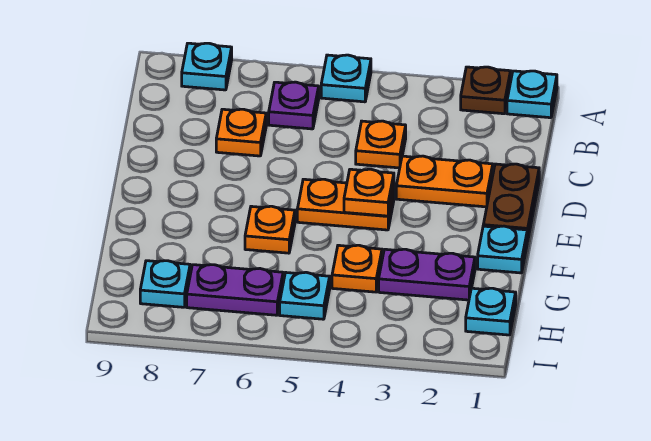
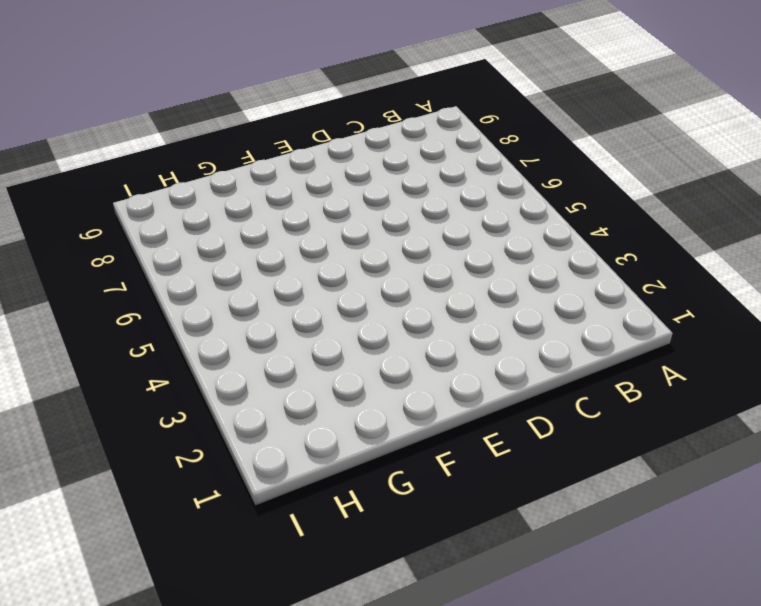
none -> cyan plate A1 level 1
none -> brown plate A2 level 1
none -> cyan plate A5 level 1

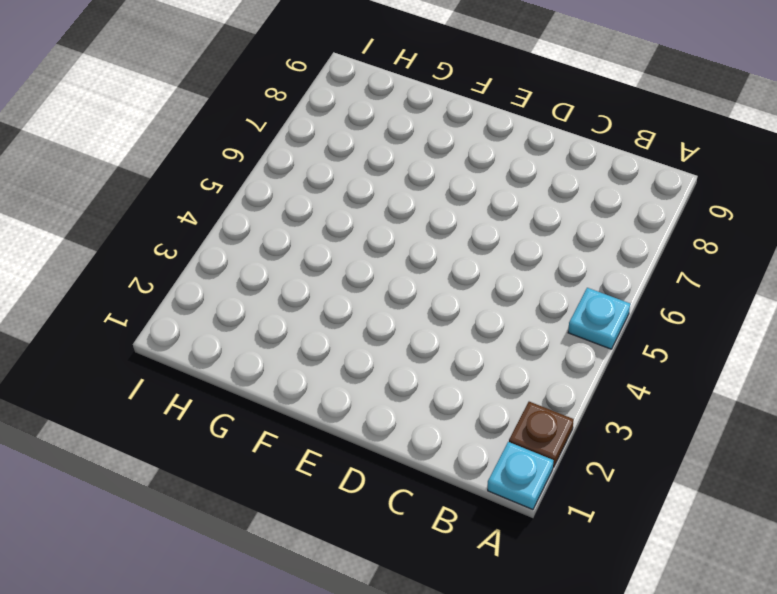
none -> cyan plate A8 level 1
none -> purple plate B6 level 1
none -> orange plate C4 level 1

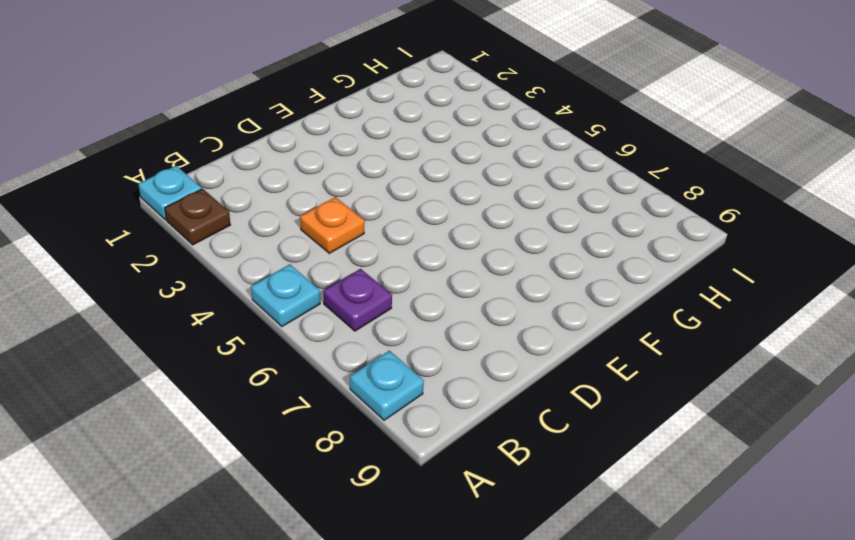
none -> orange plate C7 level 1
none -> brown plate D1:E1 level 1
none -> orange plate D2:D3 level 1

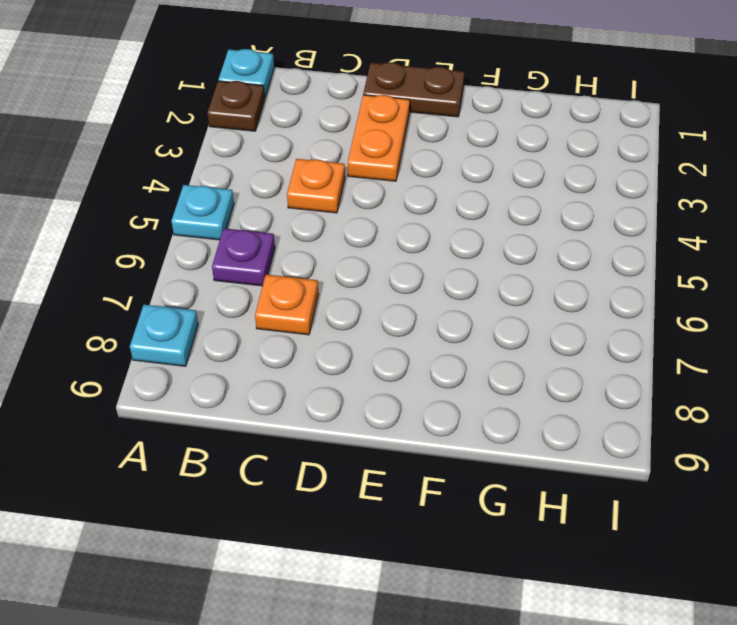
none -> orange plate E4:E5 level 1
none -> cyan plate F1 level 1
none -> orange plate F6 level 1

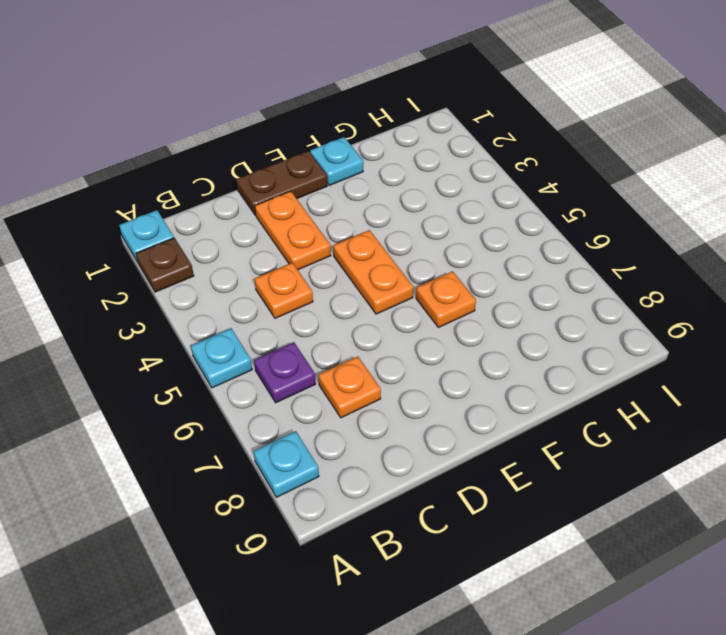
none -> purple plate G2:G3 level 1
none -> orange plate G4 level 1
none -> cyan plate H1 level 1

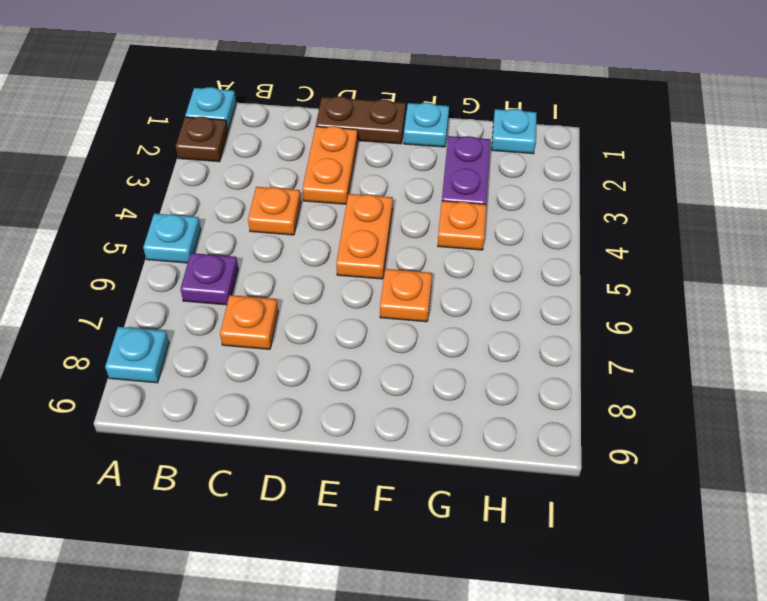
none -> cyan plate H5 level 1
none -> purple plate H6:H7 level 1
none -> cyan plate H8 level 1

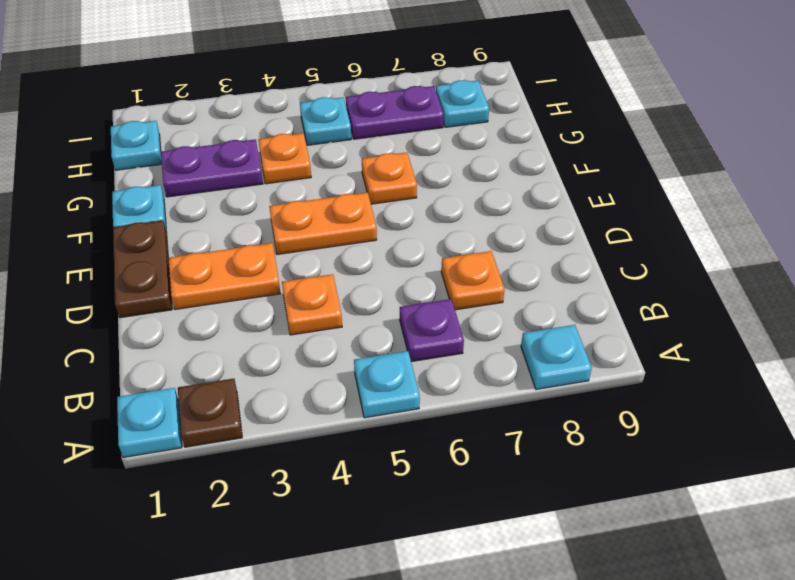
none -> orange plate E4 level 2

